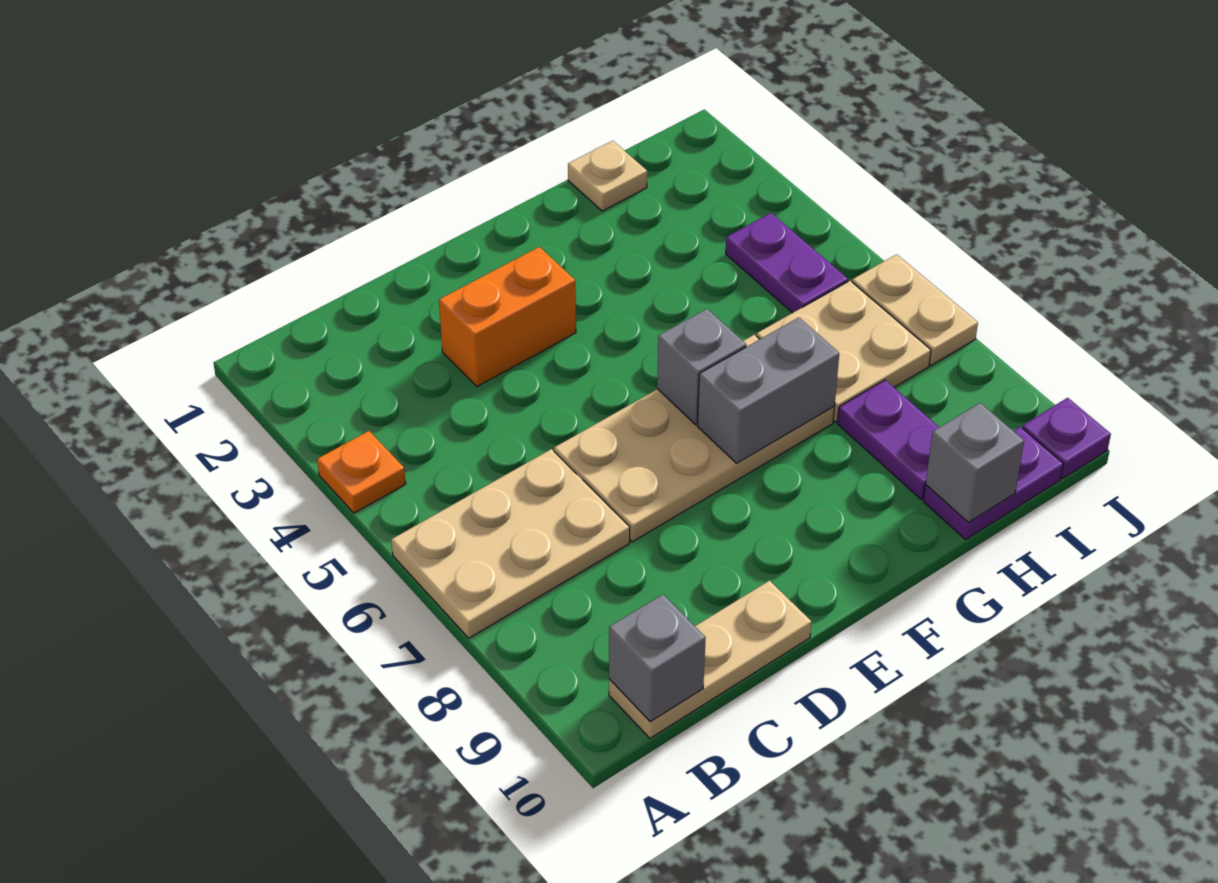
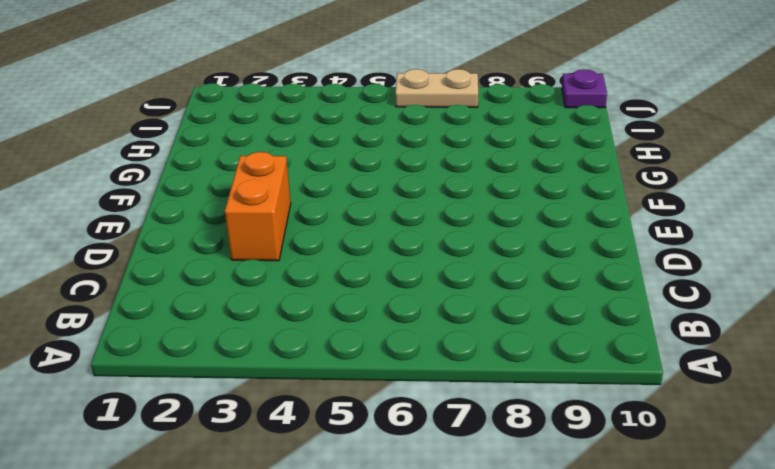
none -> orange plate A4 level 1
none -> tan plate A6:C7 level 1
none -> tan plate B10:D10 level 1

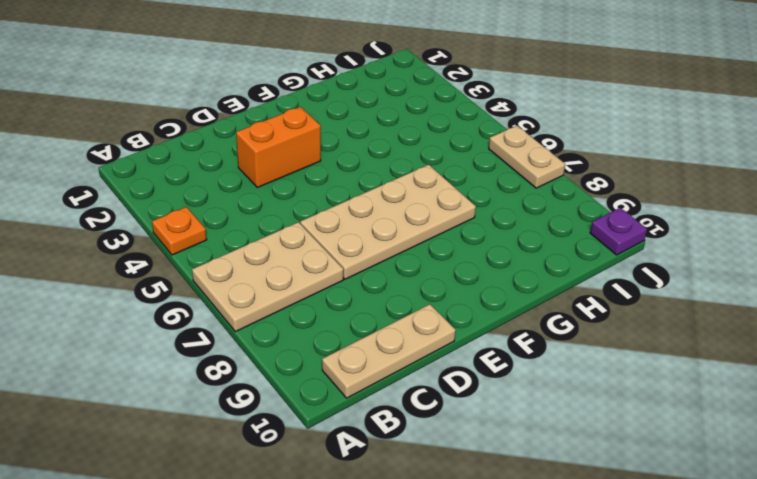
none -> tan plate H1 level 1
none -> tan plate H6:I7 level 1
none -> purple plate H8:H9 level 1

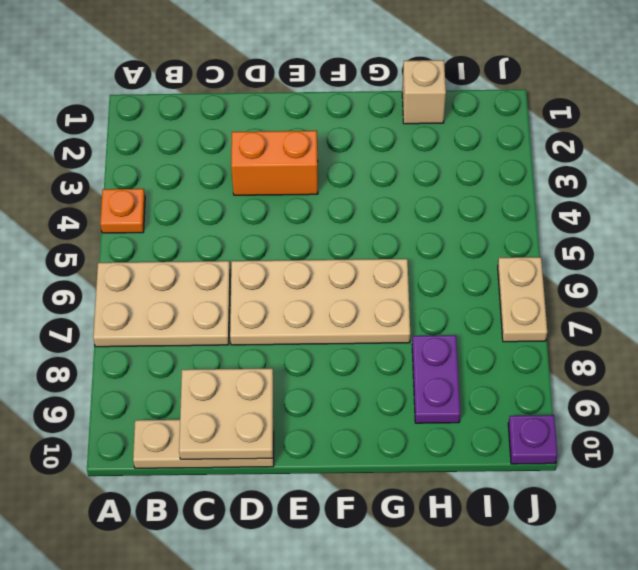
tan plate C9:D10 level 2 -> tan plate H6:I7 level 1
tan brick H1 level 1 -> tan plate H1 level 1
none -> purple plate H10:I10 level 1
none -> purple plate I4:I5 level 1
none -> grey brick B10 level 2

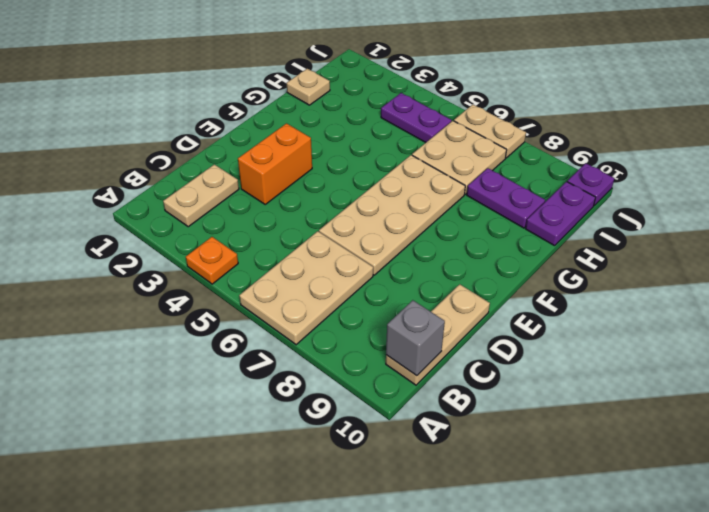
tan plate B2:C2 level 1 -> none
none -> grey brick F6 level 2
none -> grey brick F7:G7 level 2
none -> grey brick H10 level 2

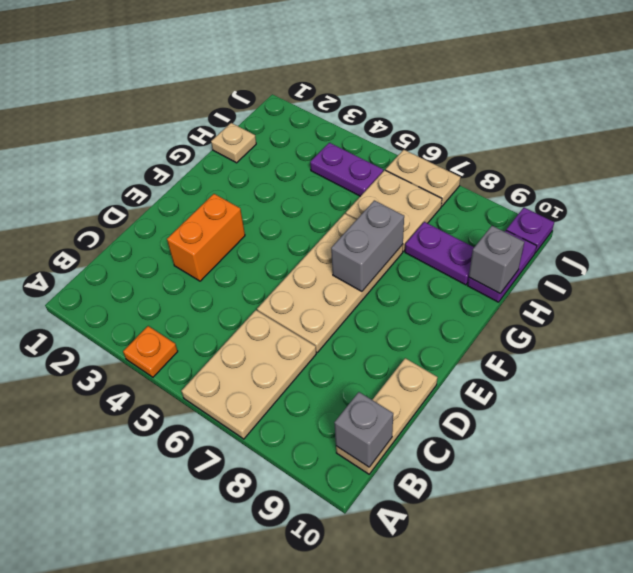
none -> grey brick F6 level 2

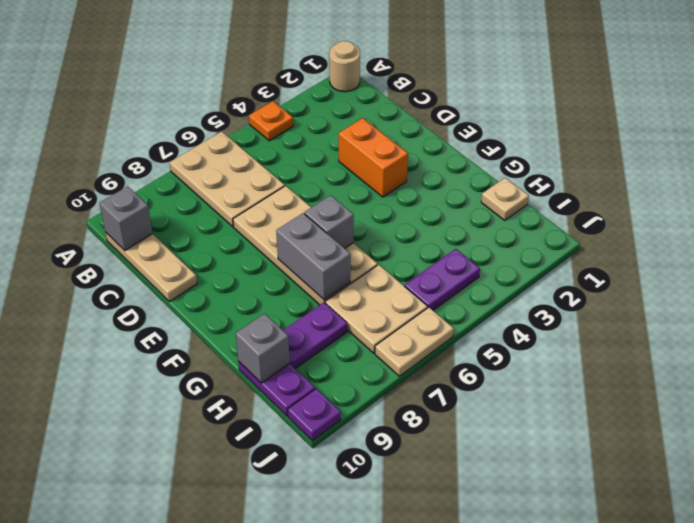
tan round brick A1 level 1 -> none

